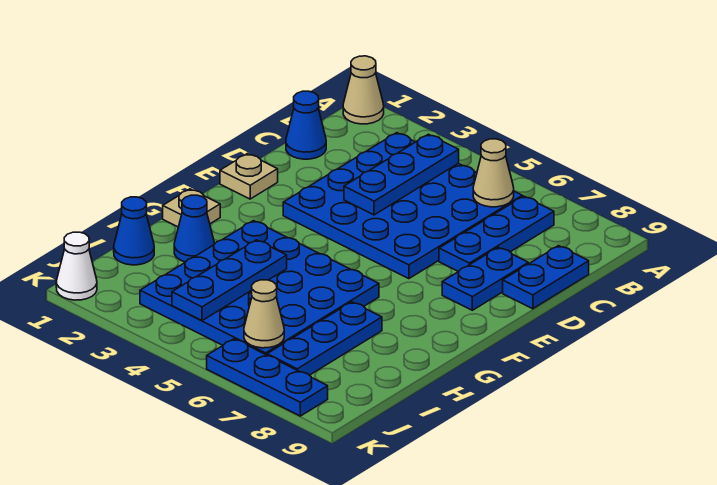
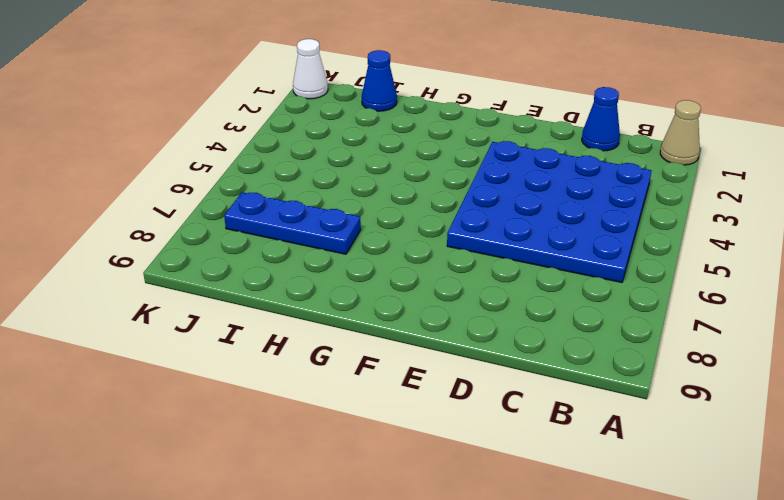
none -> blue plate B7:D7 level 1
none -> blue plate C9:D9 level 1
none -> blue plate D8:E8 level 1

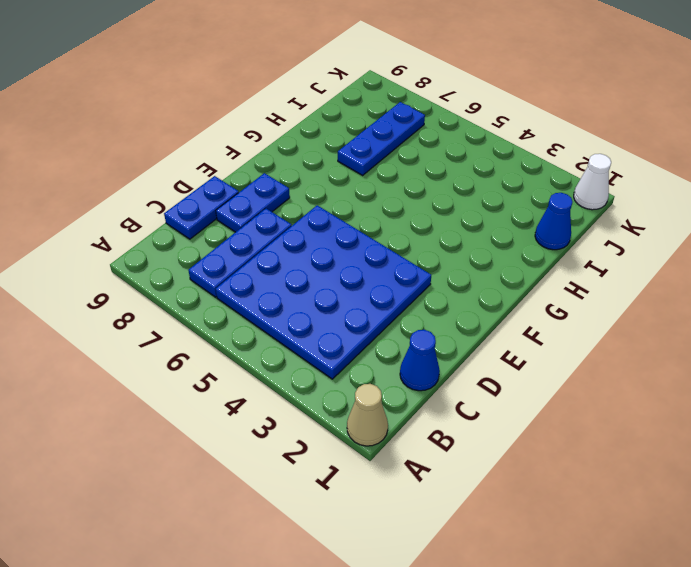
none -> tan plate E1 level 1
none -> tan plate G1 level 1
none -> blue plate G3:J6 level 1

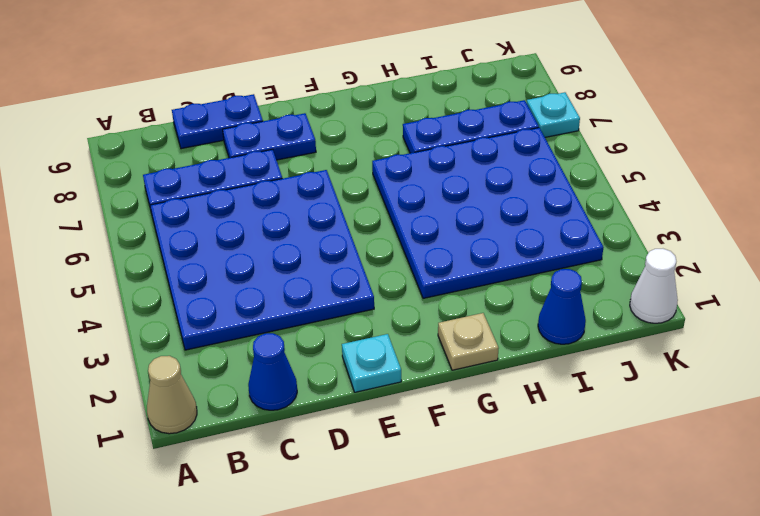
cyan plate E1 level 1 -> tan plate E1 level 1
cyan plate K7 level 1 -> blue plate K6:K8 level 1
none -> blue cone H2 level 1
none -> blue plate B4:D4 level 2
none -> tan cone B6 level 2

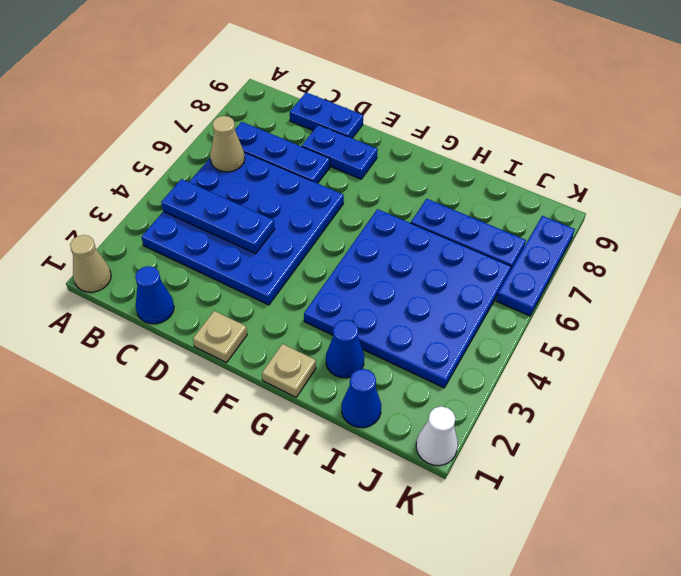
none -> blue plate H4:J4 level 2
none -> tan cone J6 level 2

